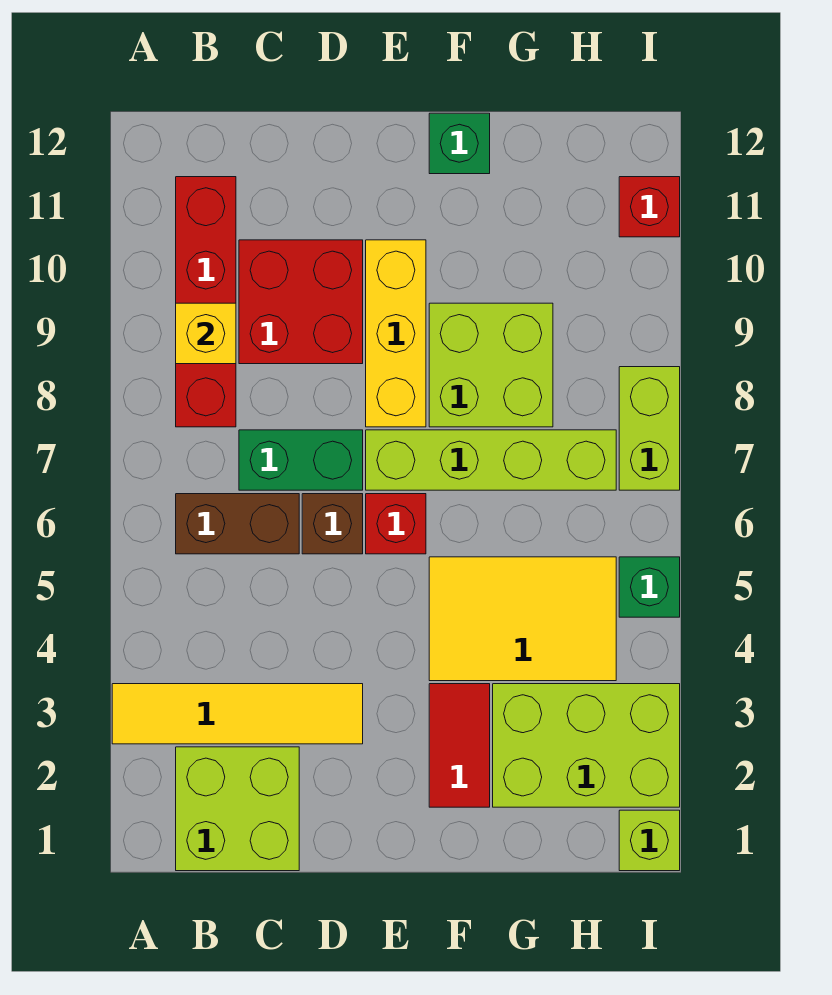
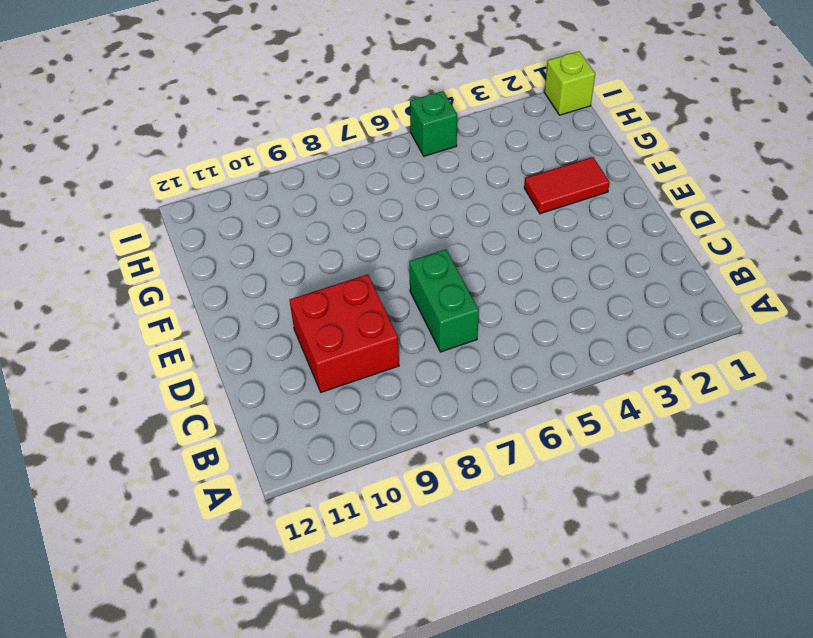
none -> yellow tile A3:D3 level 1
none -> lime brick B1:C2 level 1
none -> brown brick B6:C6 level 1

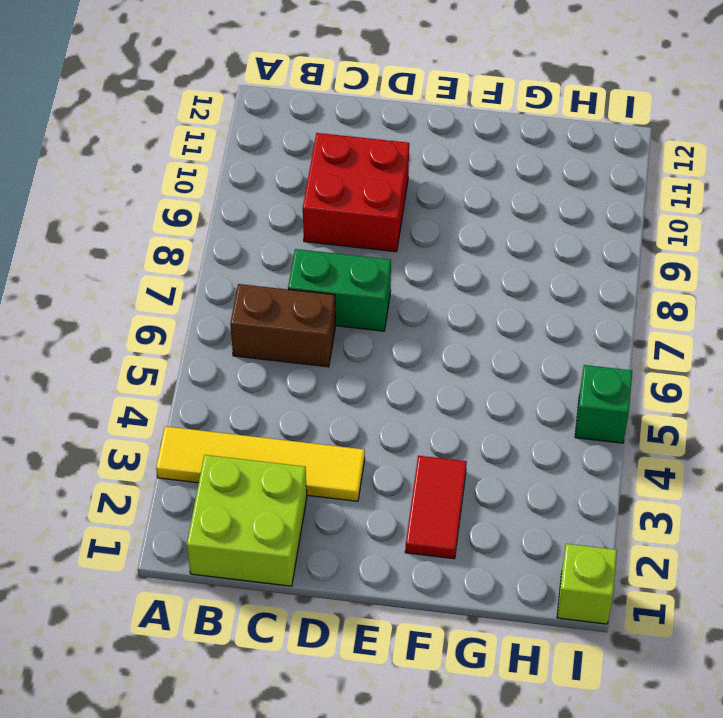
none -> red brick B8:B11 level 1
none -> brown brick D6 level 1
none -> red brick E6 level 1

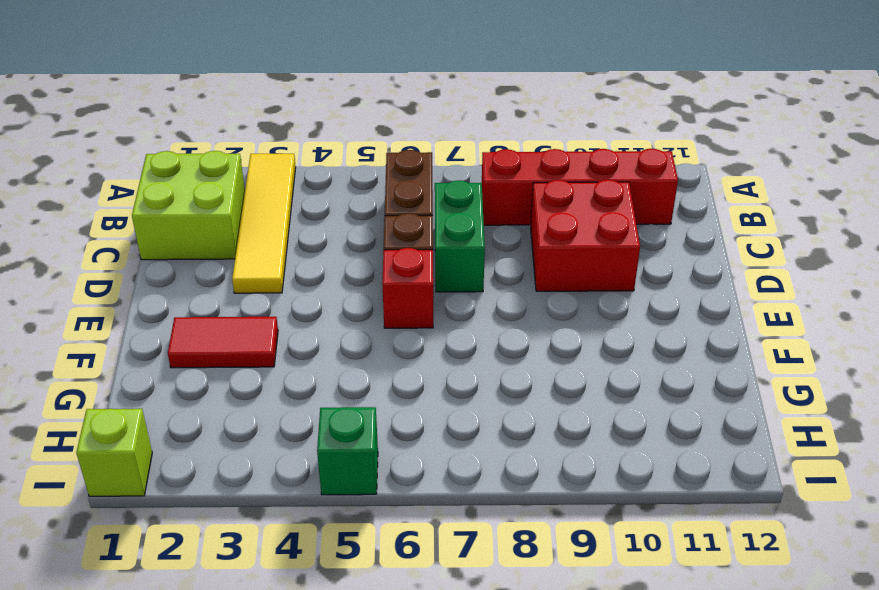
none -> lime brick E7:H7 level 1
none -> yellow brick E8:E10 level 1
none -> yellow tile F4:H5 level 1

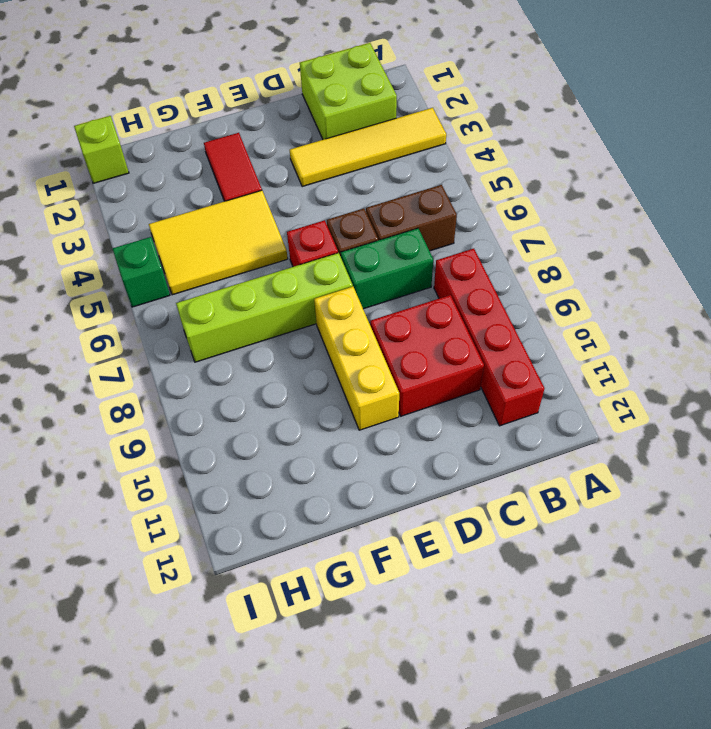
none -> lime brick F8:G9 level 1
none -> green brick F12 level 1
none -> lime brick G2:I3 level 1

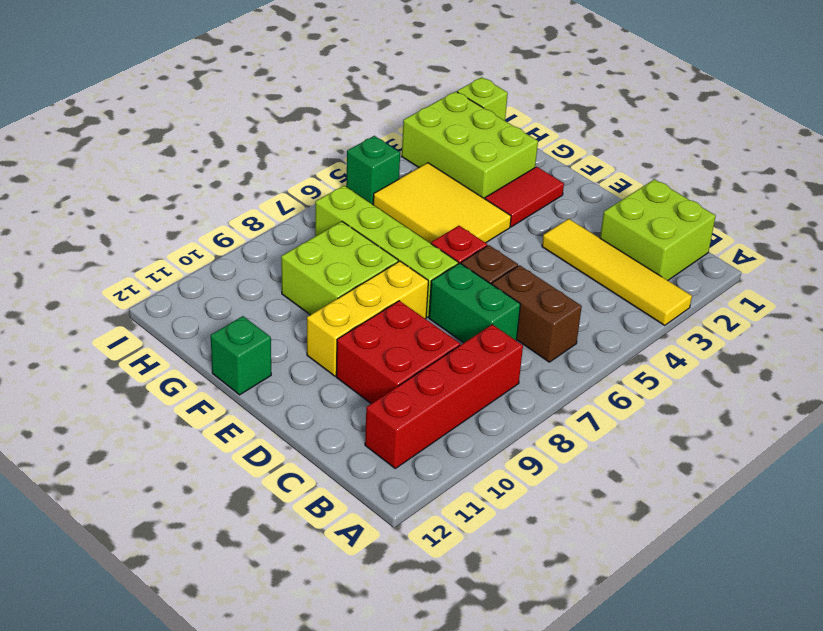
none -> lime brick I7:I8 level 1
none -> red brick I11 level 1
none -> yellow brick B9 level 2

